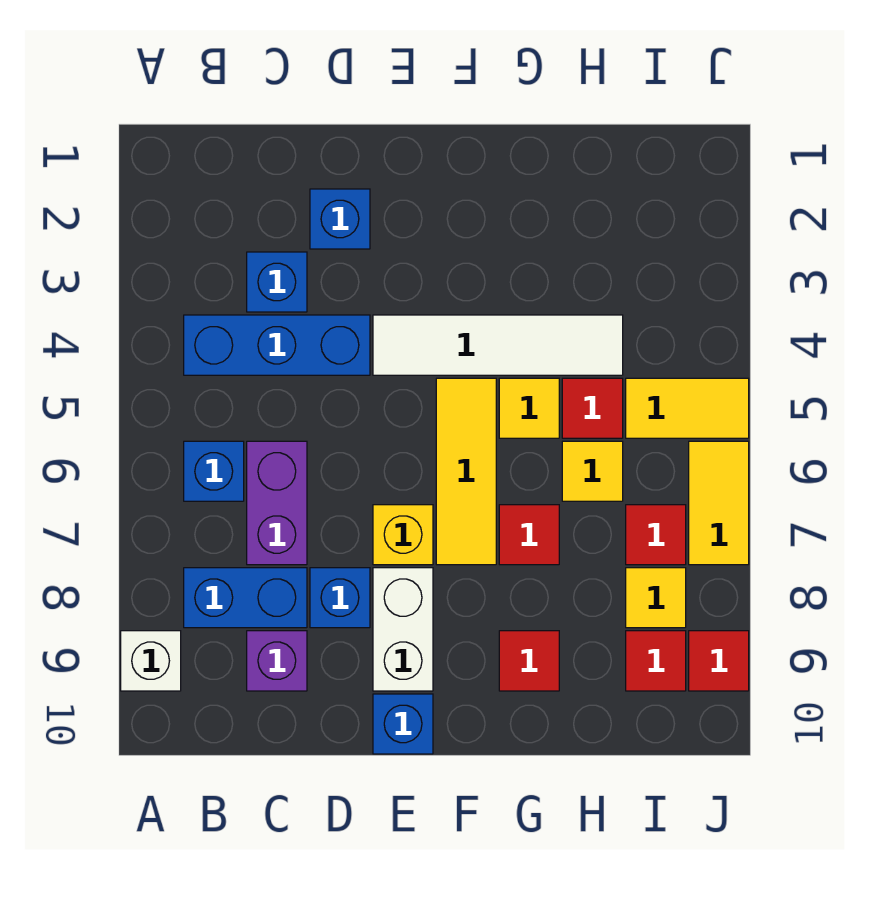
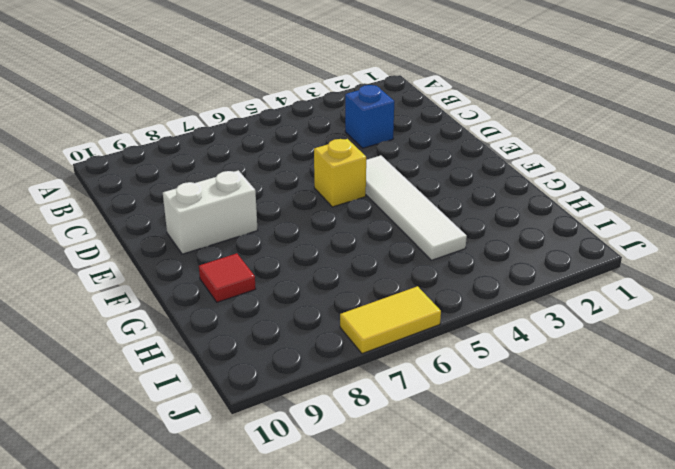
yellow brick E5 level 1 -> yellow brick E7 level 1
none -> white brick A9 level 1
none -> blue brick B4:D4 level 1
none -> blue brick B6 level 1

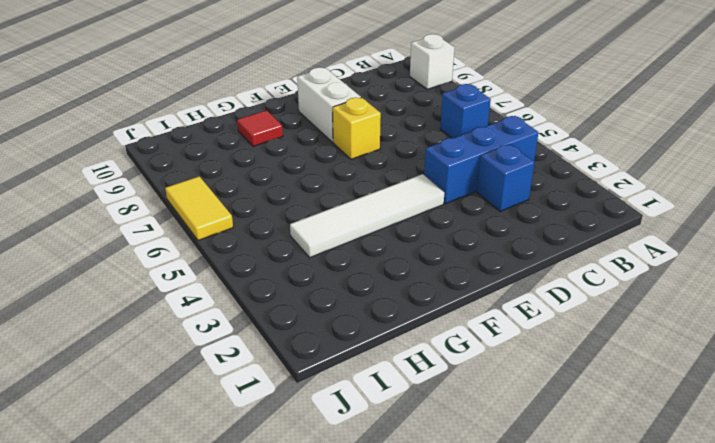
none -> blue brick B8:C8 level 1
none -> purple brick C6:C7 level 1
none -> purple brick C9 level 1

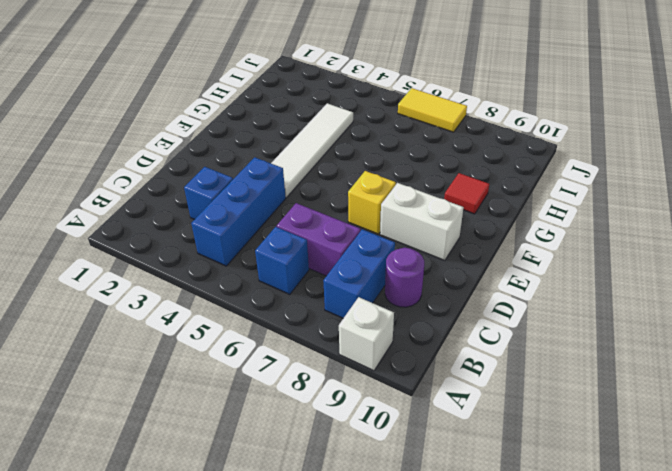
purple round brick C9 level 1 -> purple brick C9 level 1
none -> blue brick D2 level 1
none -> blue brick D8 level 1
none -> blue brick E10 level 1

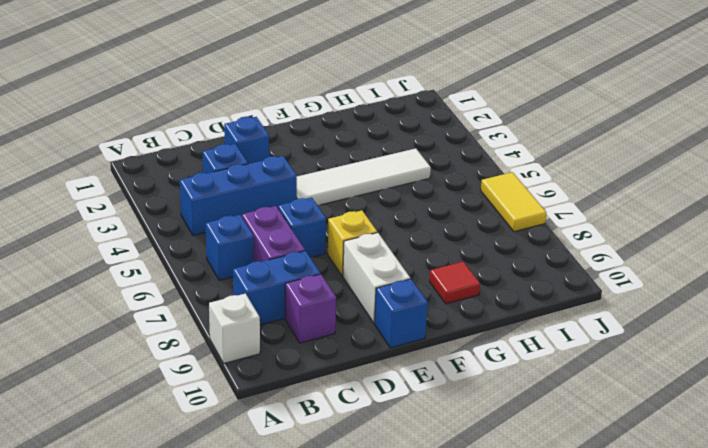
blue brick D6 level 1 -> blue brick D8 level 1
none -> yellow tile F5:F7 level 1
none -> yellow tile G5 level 1
none -> red tile G7 level 1

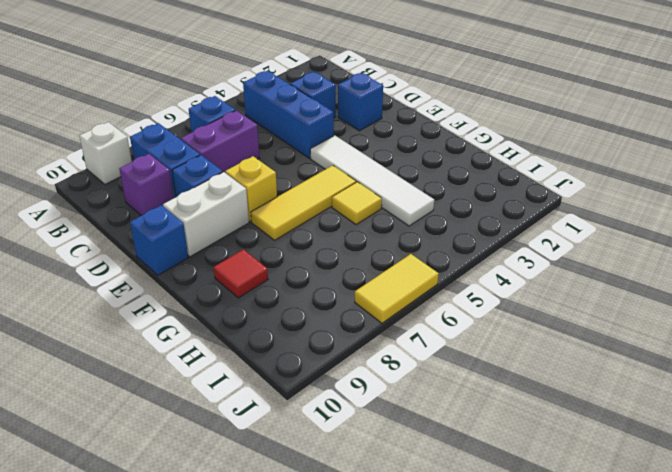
none -> red tile G7 level 1
none -> red tile H5 level 1
none -> yellow tile H6 level 1

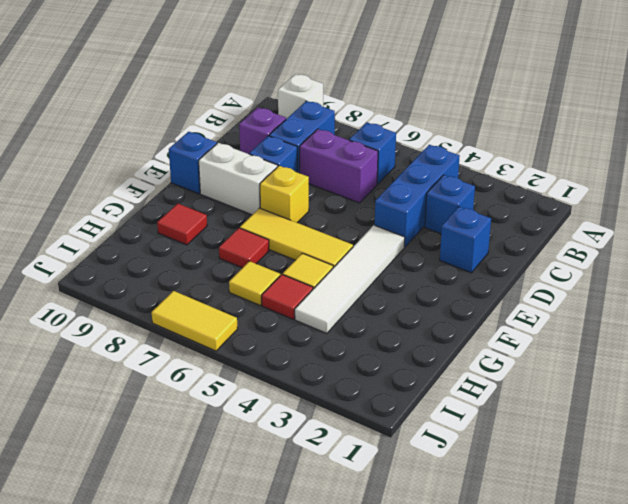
none -> yellow tile I5:J5 level 1
none -> red tile I7 level 1
none -> yellow tile I8 level 1

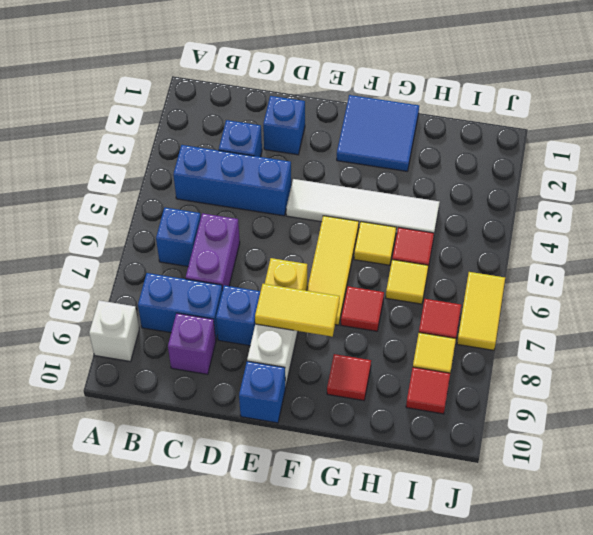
yellow tile E8:F8 level 2 -> yellow tile I5:J5 level 1
blue tile F1:G2 level 1 -> none
none -> red tile J9 level 1

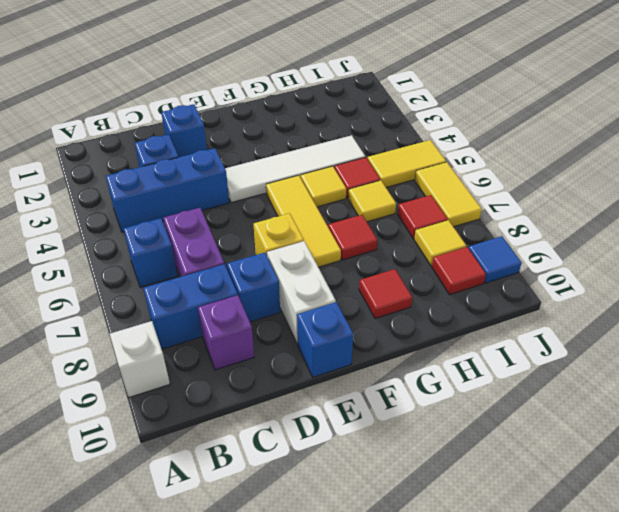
blue tile J9 level 1 -> red tile J9 level 1

